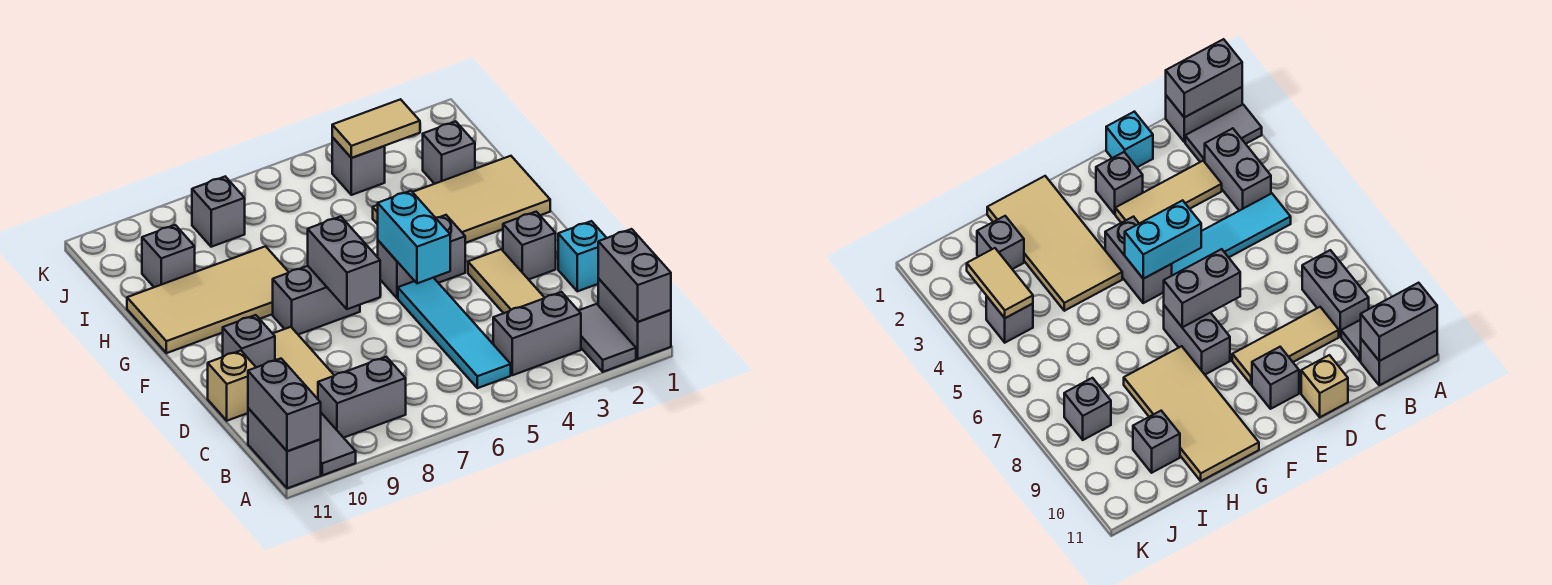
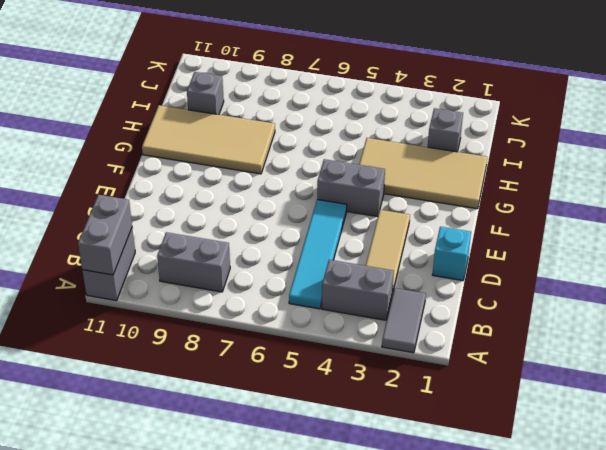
none -> grey brick A1:B1 level 1
none -> grey tile A10:B10 level 1
none -> tan tile C9:E9 level 1

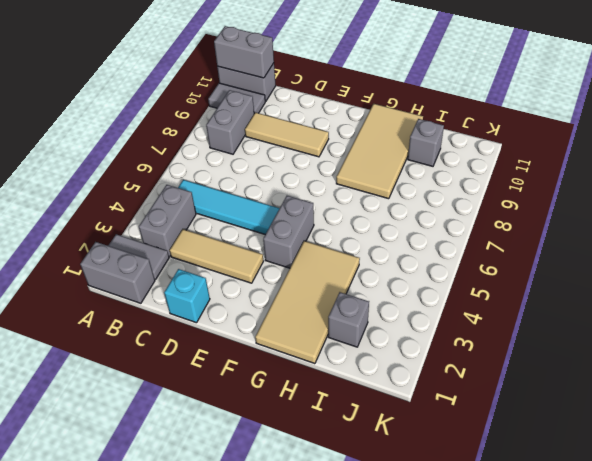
none -> tan brick D11 level 1
none -> grey brick E2 level 1
none -> grey brick E10 level 1

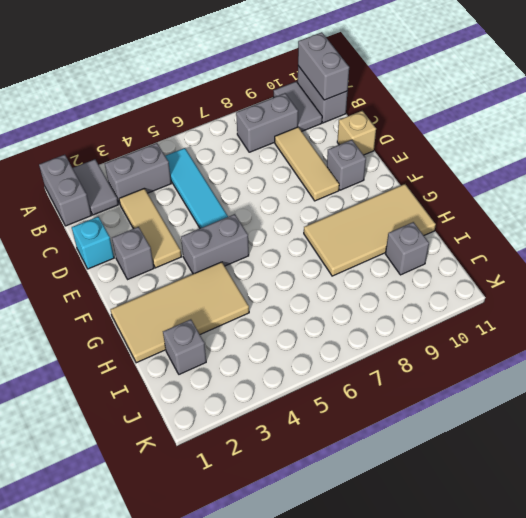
none -> grey brick F7:F8 level 1
none -> grey brick J4 level 1
none -> grey brick J8 level 1

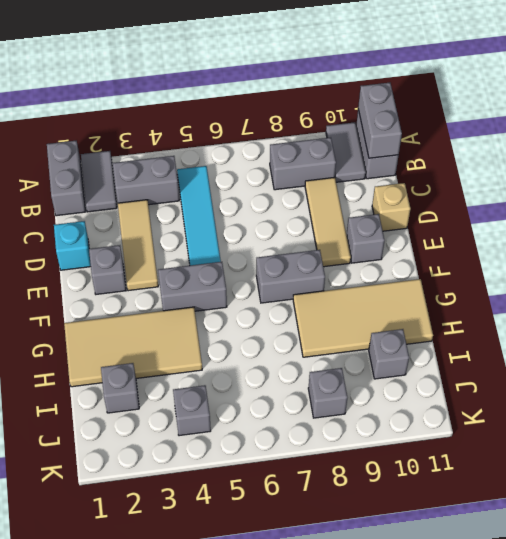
none -> grey brick A1:B1 level 2
none -> cyan brick E5:F5 level 2
none -> grey brick E7:F7 level 2

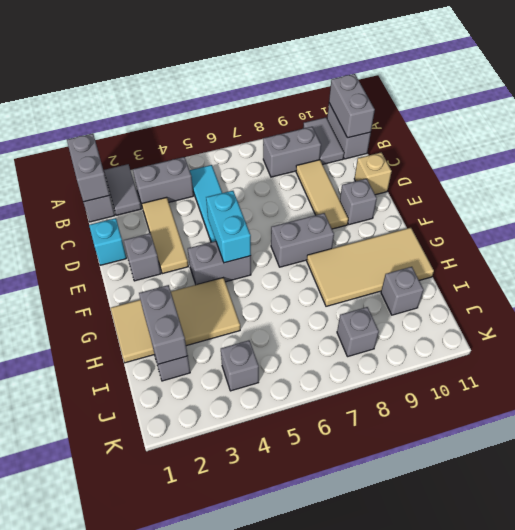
grey brick H2:I2 level 2 -> grey brick E7:F7 level 2
none -> tan tile J3:J4 level 2

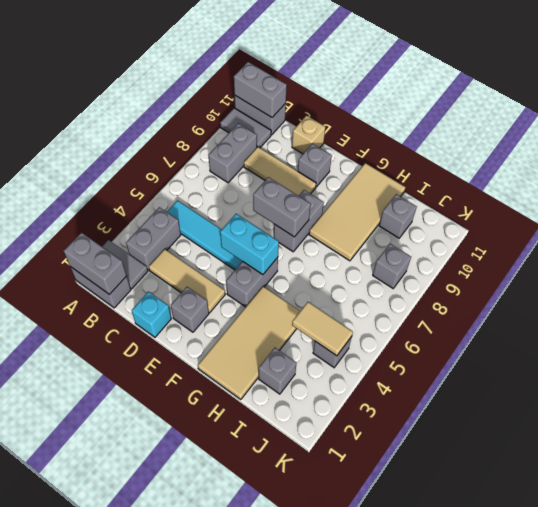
tan tile I4:J4 level 2 -> tan tile J3:J4 level 2

